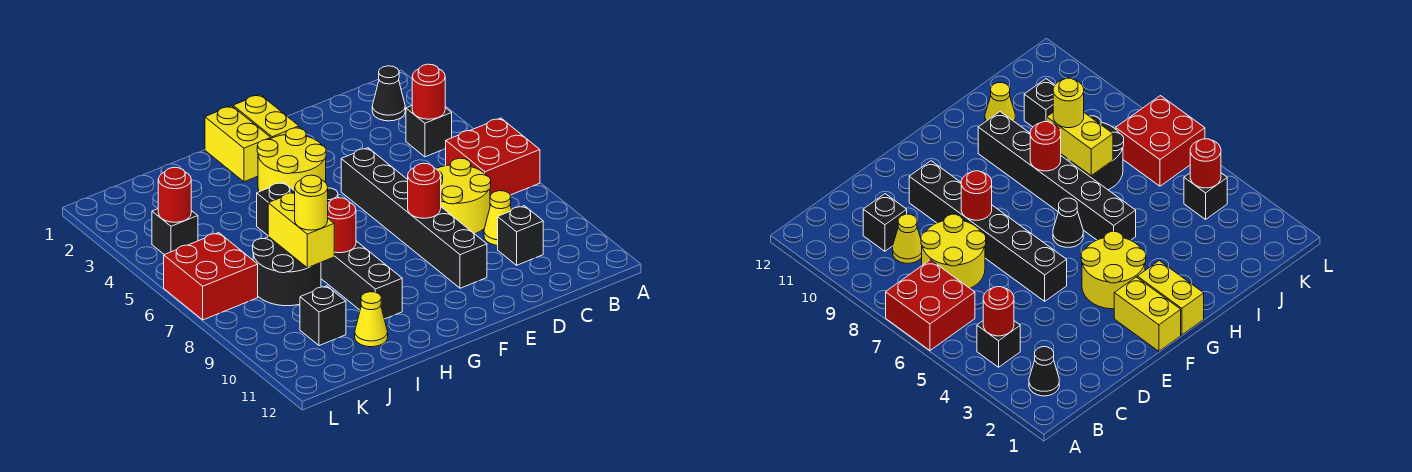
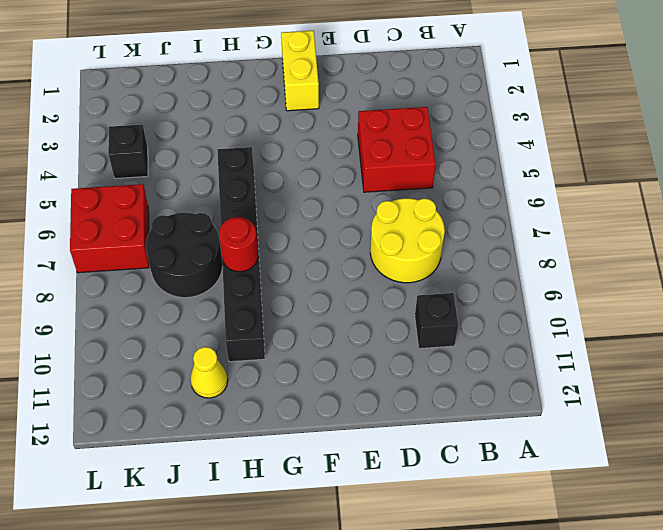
red brick C4:D5 level 1 -> red brick A6:B7 level 1
none -> black cone B2 level 1
none -> black brick B4 level 1
none -> yellow cone C9 level 1

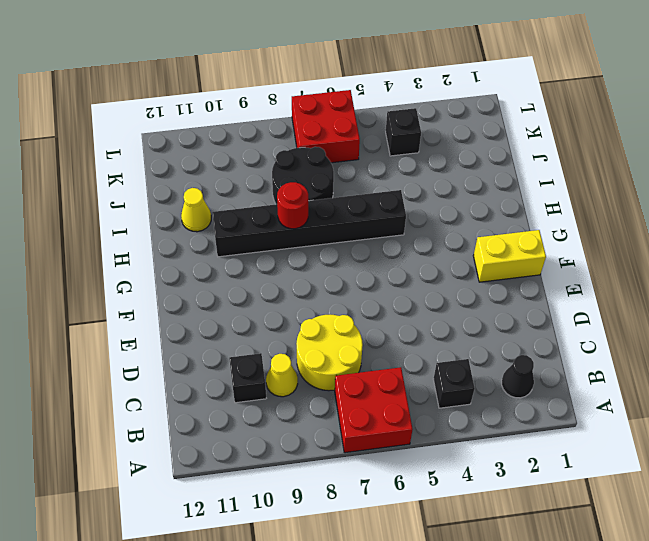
none -> black brick E5:E10 level 1
none -> yellow round brick F3:G4 level 1
none -> yellow brick G1:G2 level 1

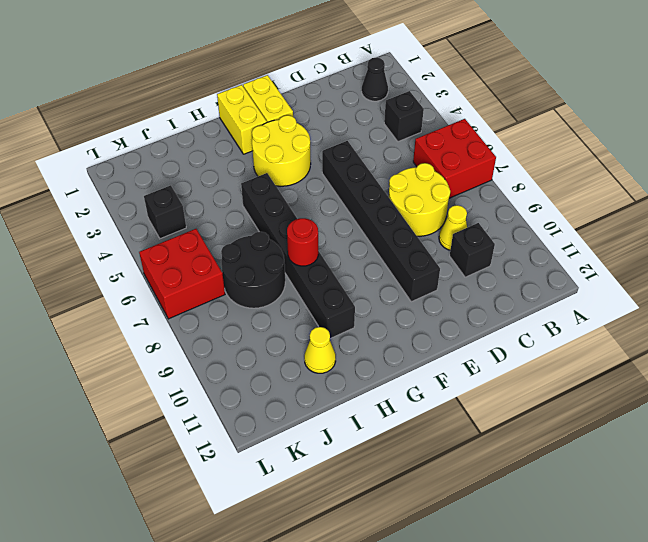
none -> black cone G6 level 1
none -> black brick J10 level 1
none -> red round brick B4 level 2

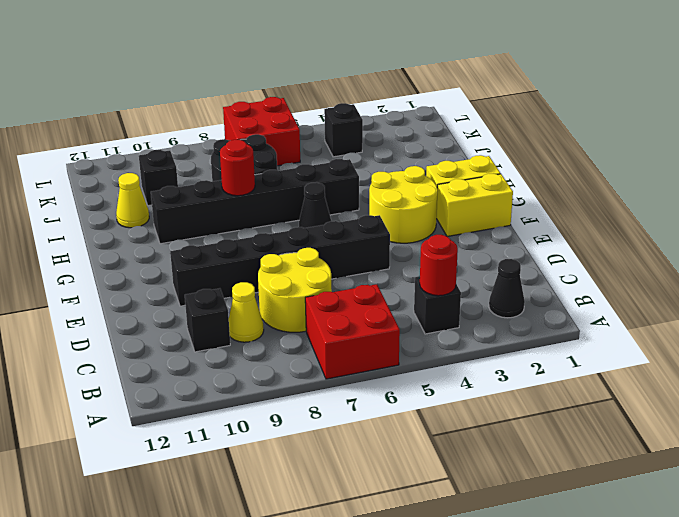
none -> red round brick E8 level 2
none -> yellow brick I7:I8 level 2
none -> red round brick K4 level 2

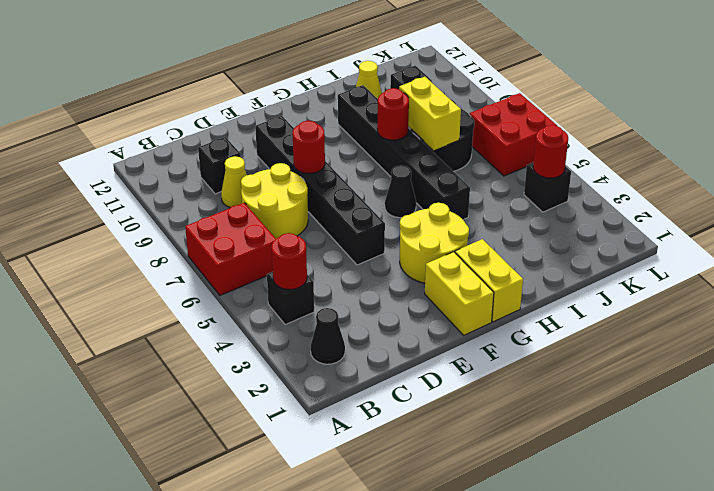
none -> yellow round brick I8 level 3

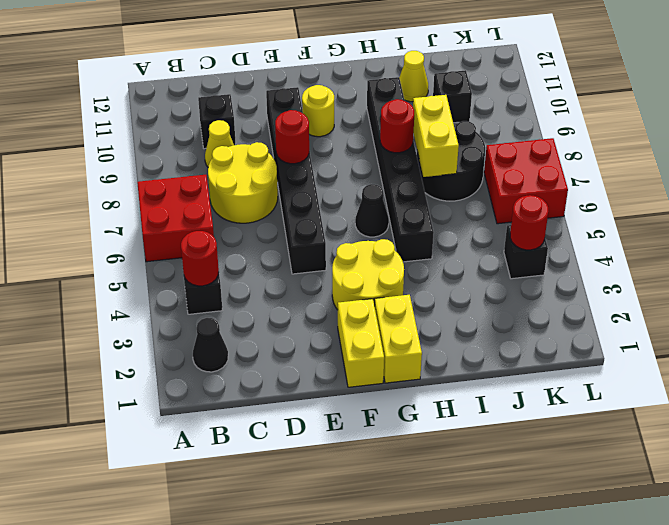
yellow round brick F10 level 1 -> yellow round brick I8 level 3

